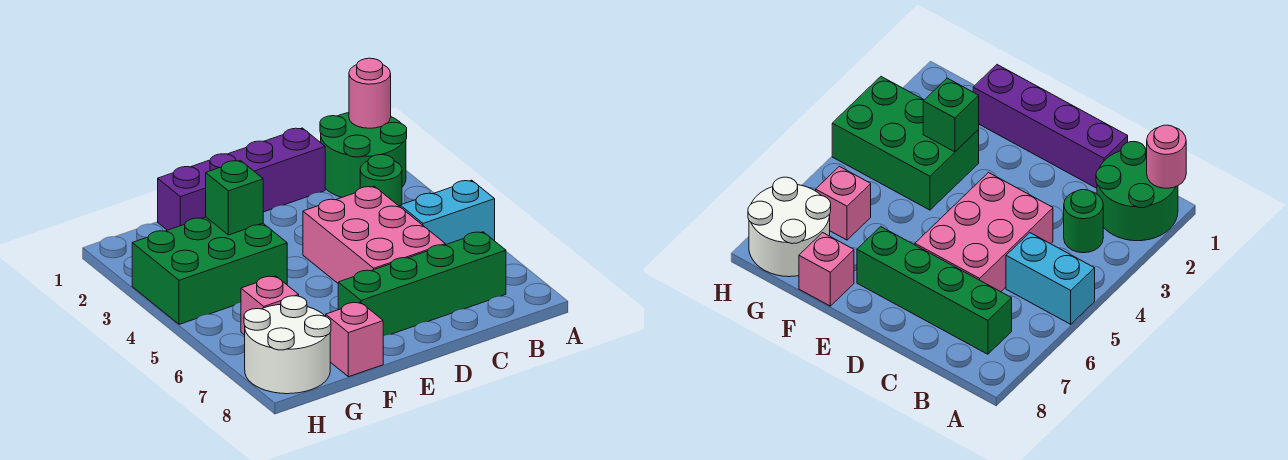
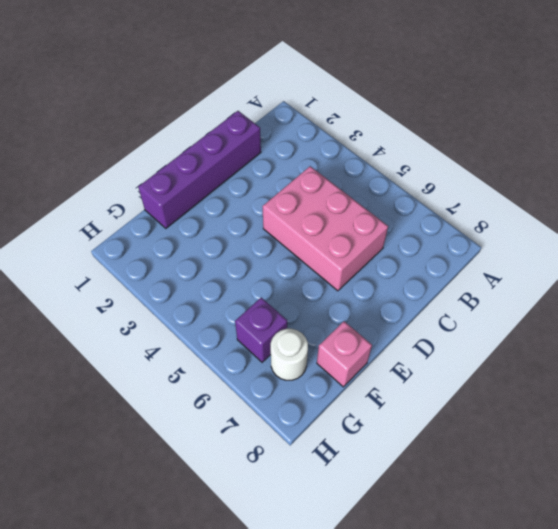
purple brick G6 level 1 -> pink brick G6 level 1
white round brick G7 level 1 -> white round brick G7:H8 level 1
none -> green round brick A1:B2 level 1
none -> cyan brick A5:B5 level 1
none -> green round brick B3 level 1

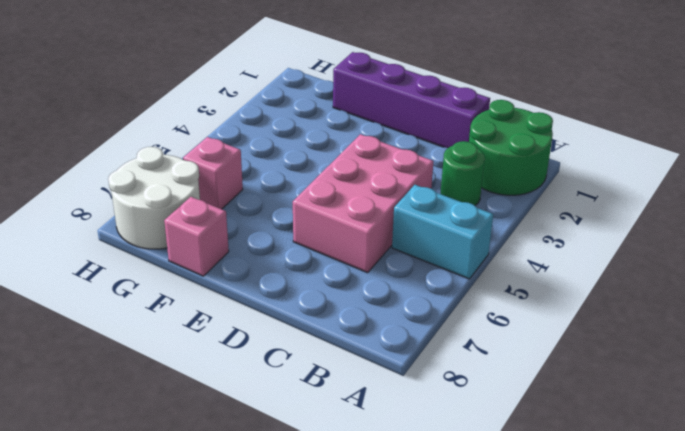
none -> green brick B7:E7 level 1
none -> green brick F3:H4 level 1
none -> pink round brick A1 level 2

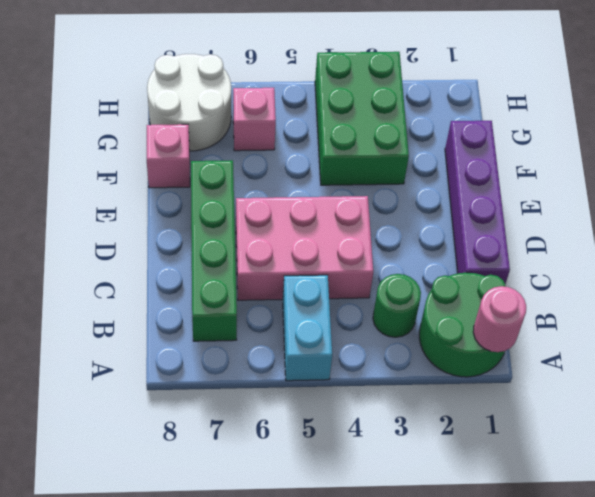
none -> green brick F3 level 2

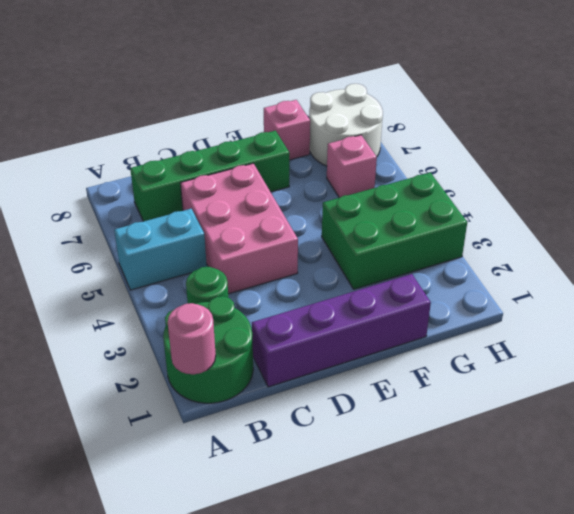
none -> green brick F3 level 2

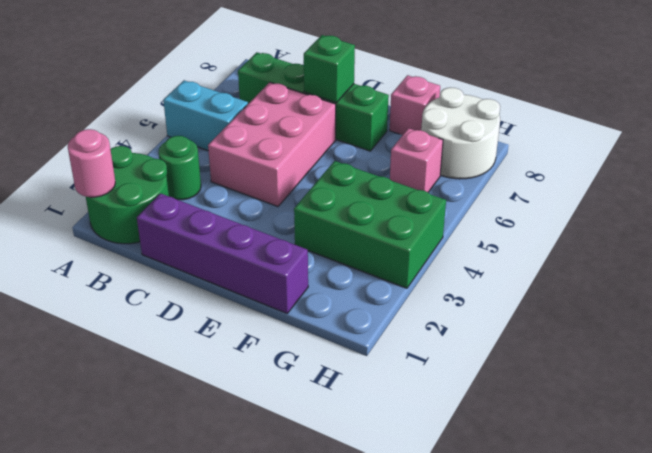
green brick D7 level 2 -> green brick F3 level 2

